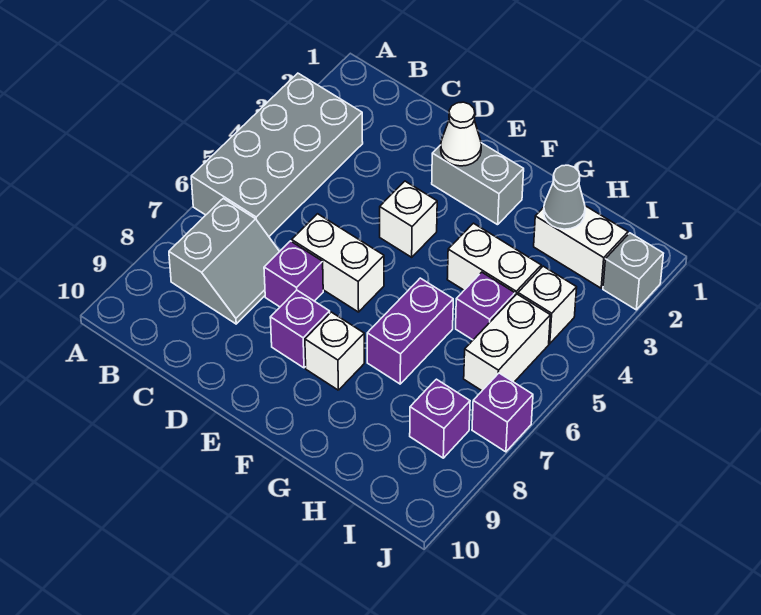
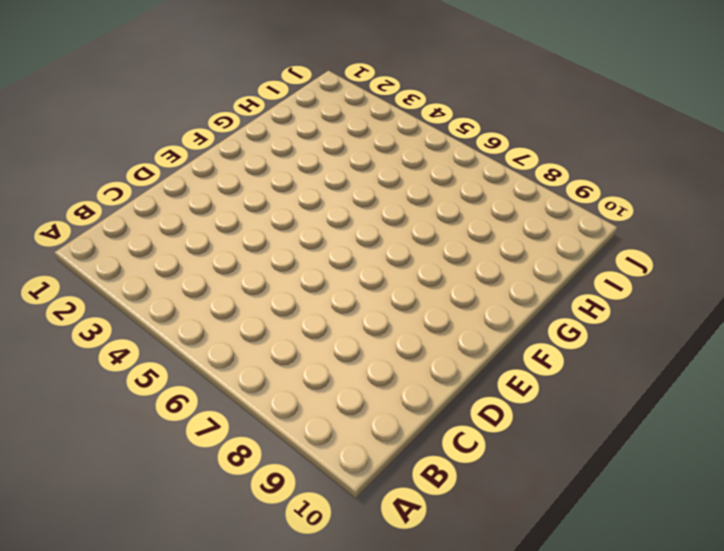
none -> grey brick A3:B6 level 1
none -> grey slope B7:C8 level 1 top B
none -> white brick D6:E6 level 1

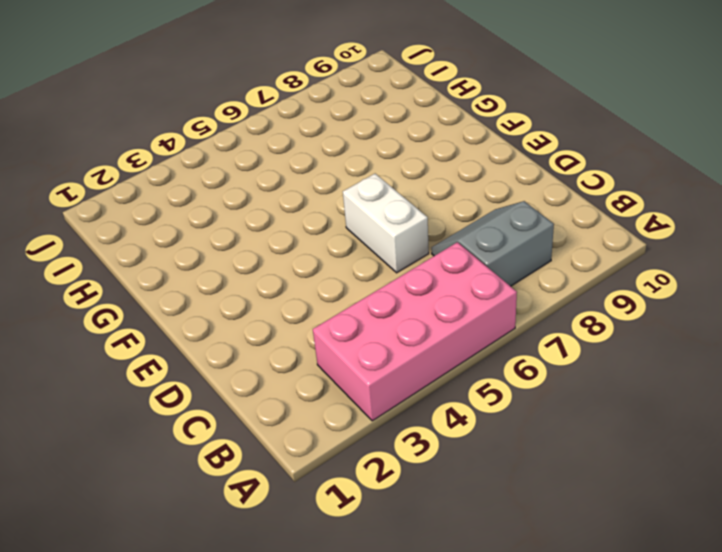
pink brick A3:B6 level 1 -> grey brick A3:B6 level 1
none -> purple brick D7 level 1
none -> grey brick E2:F2 level 1
none -> white brick E4 level 1

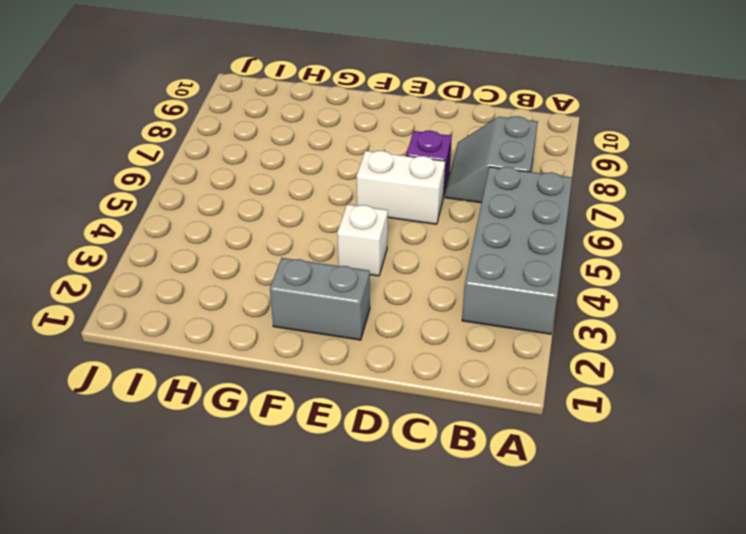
none -> purple brick E8 level 1
none -> white brick F8 level 1
none -> white brick G4:H4 level 1

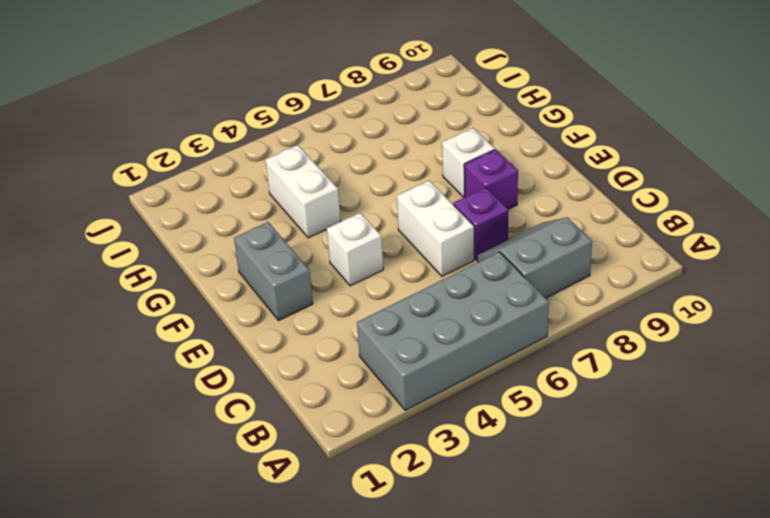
none -> purple brick G6:G7 level 1
none -> white brick H2:I2 level 1
none -> purple brick H5 level 1

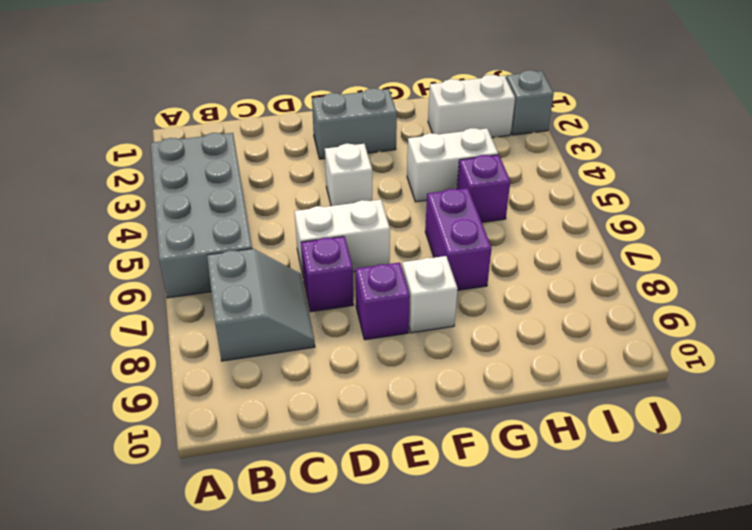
none -> white brick I4 level 1
none -> white brick I5:I6 level 1
none -> purple brick I8 level 1

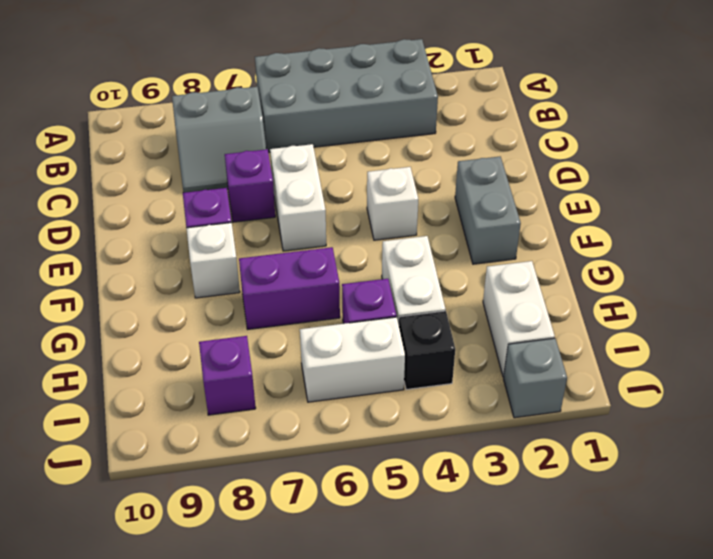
black brick I4 level 1 -> white brick I4 level 1
none -> purple brick J7 level 1
none -> white cone E2 level 2
none -> grey cone H2 level 2

